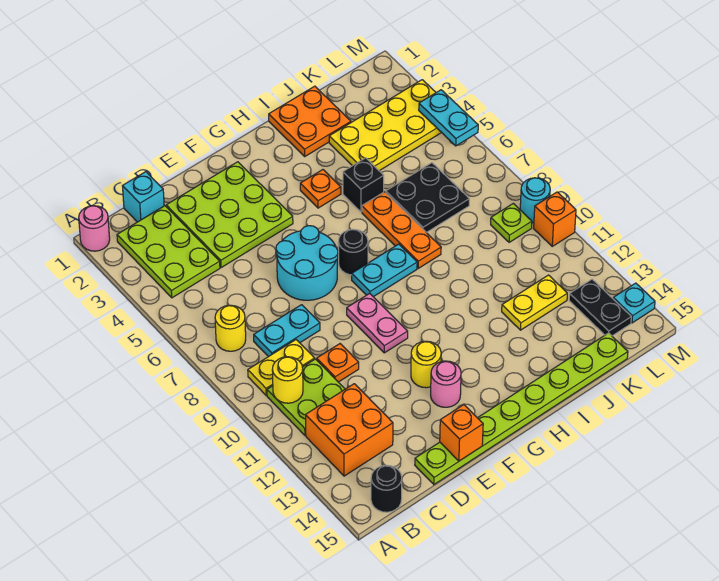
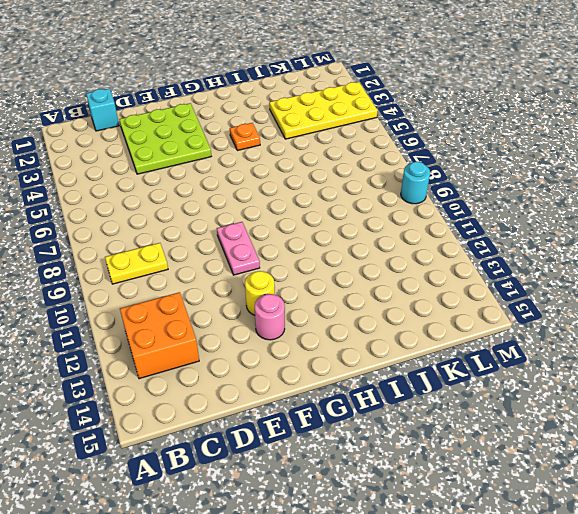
none -> pink round brick A1 level 1
none -> lime plate B2:C4 level 1
none -> yellow round brick B7 level 1
none -> lime plate B10:C11 level 1

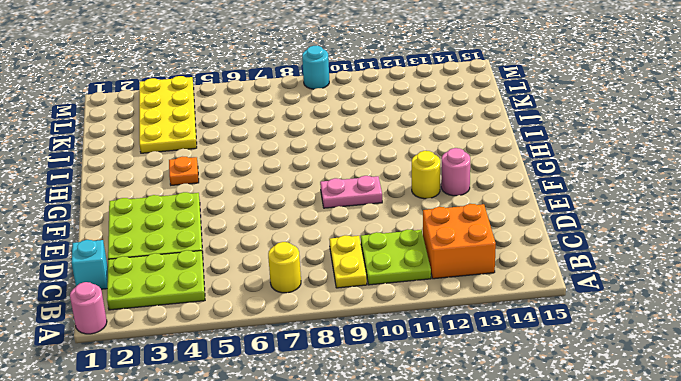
none -> black round brick B15 level 1
none -> cyan plate C8:D8 level 1
none -> orange plate D10 level 1
none -> lime plate D15:K15 level 1

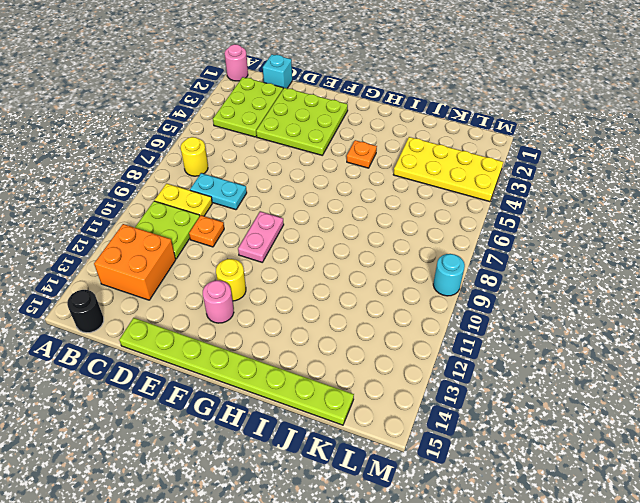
none -> cyan round brick E6:F7 level 1
none -> black round brick G7 level 1
none -> cyan plate G8:H8 level 1
none -> orange plate I1:J2 level 1

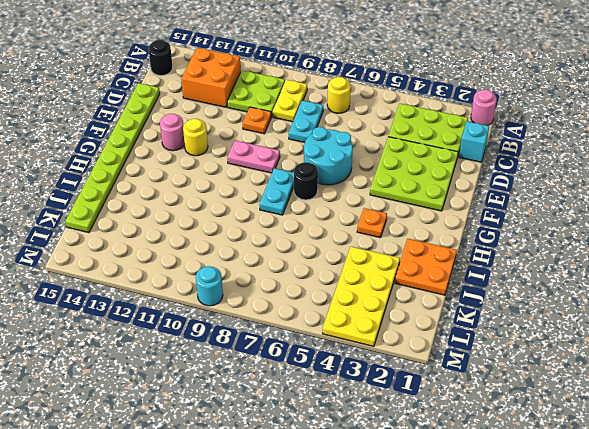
none -> black brick I5 level 1
none -> orange plate I6:I8 level 1
none -> black plate J6:K7 level 1
none -> yellow plate J12:K12 level 1

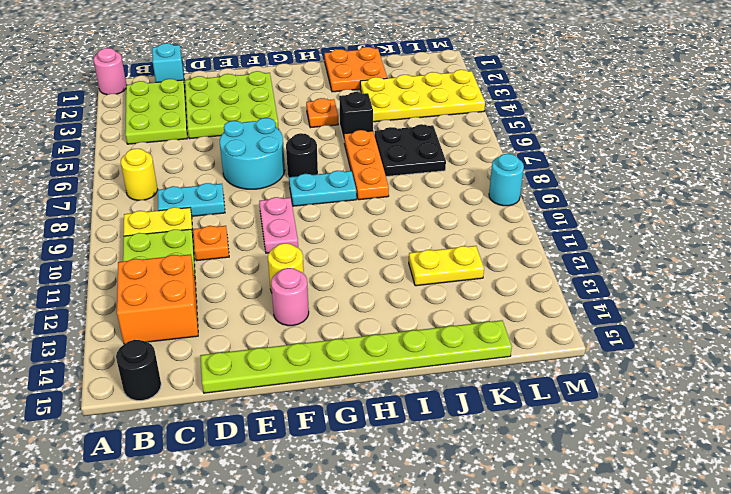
none -> lime plate L9 level 1
none -> black plate L13:L14 level 1
none -> orange brick M10 level 1
none -> cyan plate M14 level 1

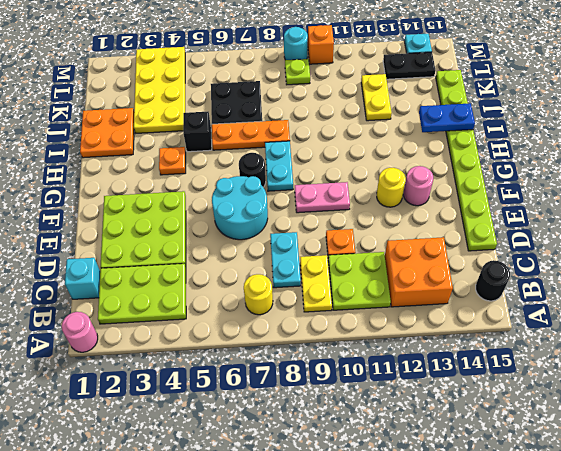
blue plate I14:I15 level 2 -> none
none -> yellow round brick B10 level 2
none -> orange brick E15 level 2
none -> cyan plate M4:M5 level 2

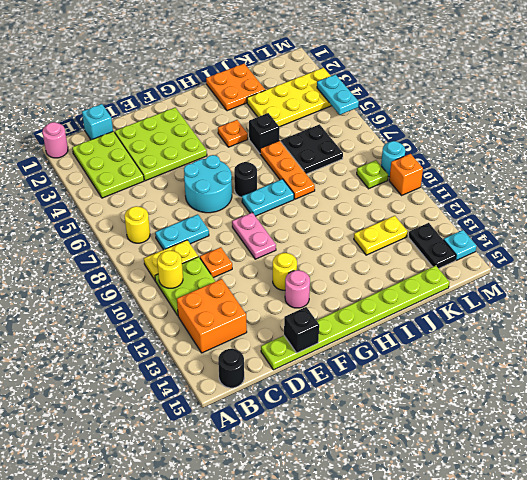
black brick E15 level 2 -> orange brick E15 level 2

